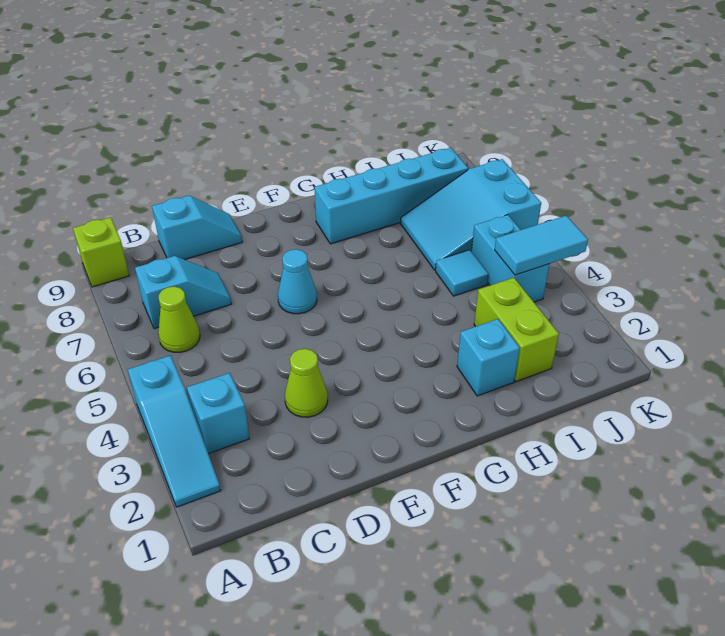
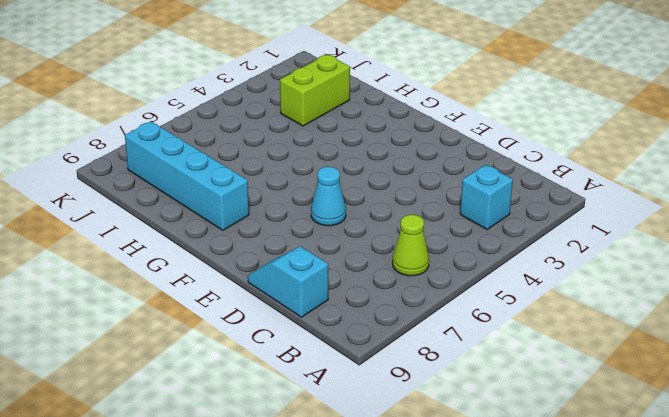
none -> cyan slope A2:A4 level 1 top 4
none -> lime brick A9 level 1
none -> cyan slope B7:C7 level 1 top B

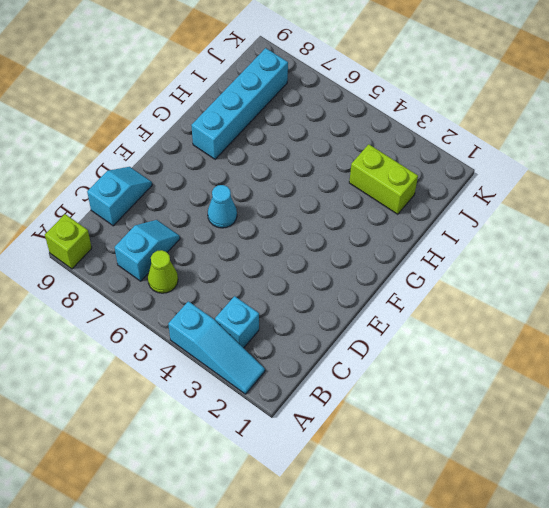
none -> lime cone D3 level 1
none -> cyan brick H2 level 1
none -> cyan tile I5 level 1

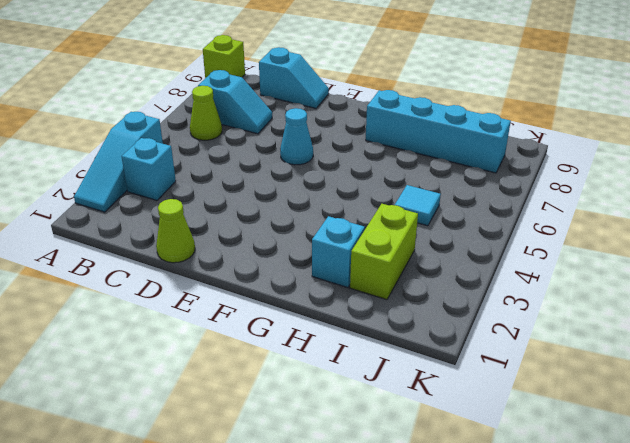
lime cone D1 level 1 -> lime cone D3 level 1
none -> cyan slope I6:K7 level 1 top K
none -> cyan brick J4:J5 level 1
none -> cyan tile J4:K4 level 2

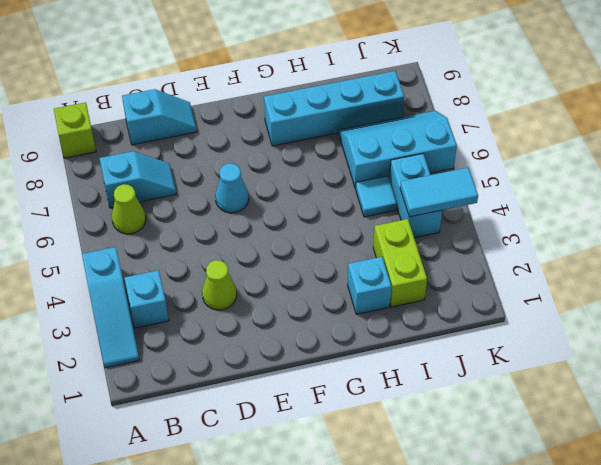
cyan slope I6:K7 level 1 top 6 -> cyan slope I6:K7 level 1 top K

